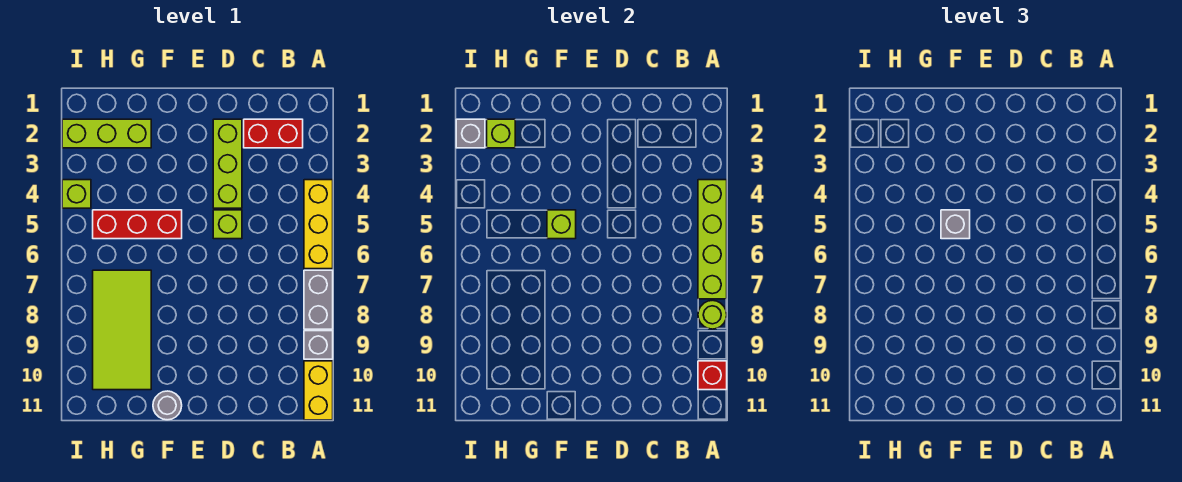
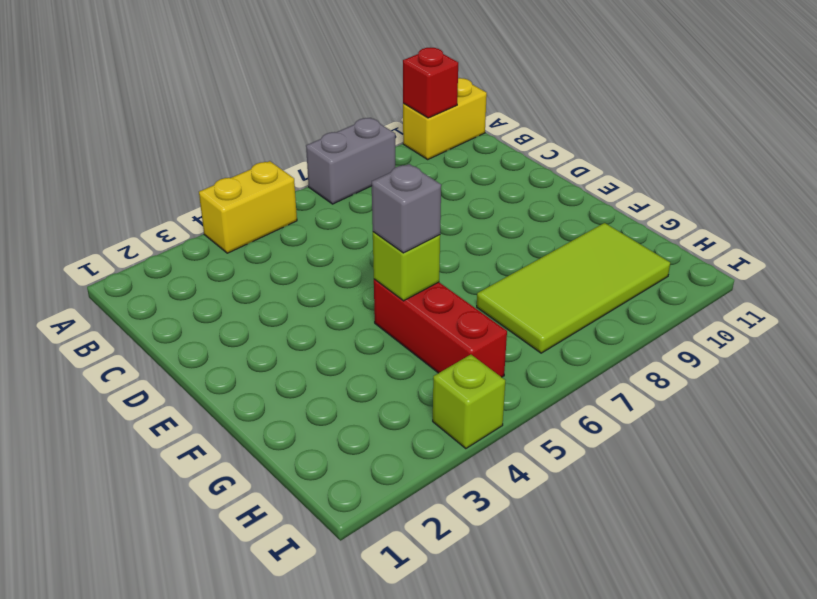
yellow brick A4:A5 level 1 -> yellow brick A4:A6 level 1
none -> grey brick A9 level 1
none -> red brick B2:C2 level 1
none -> lime brick D2:D4 level 1

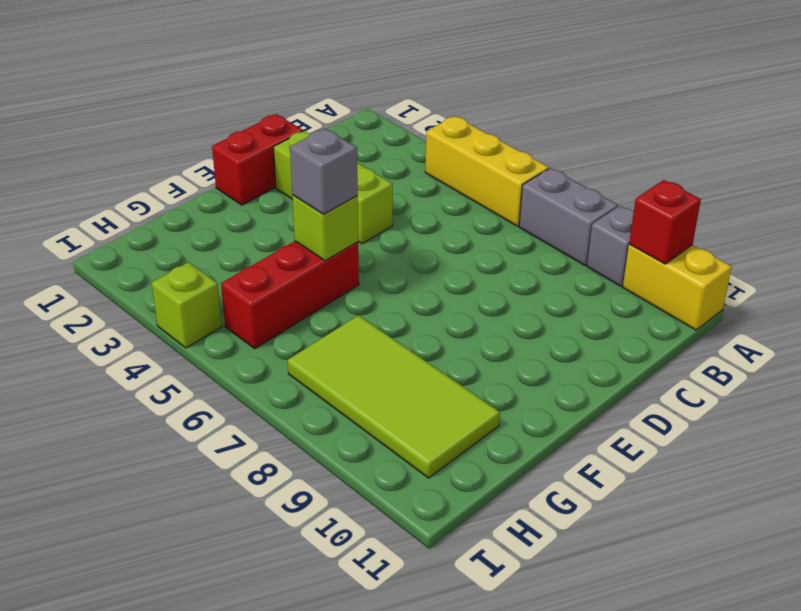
red brick D1:E1 level 1 -> red brick B2:C2 level 1
none -> lime brick D5 level 1
none -> grey round brick F11 level 1
none -> lime brick G2:I2 level 1

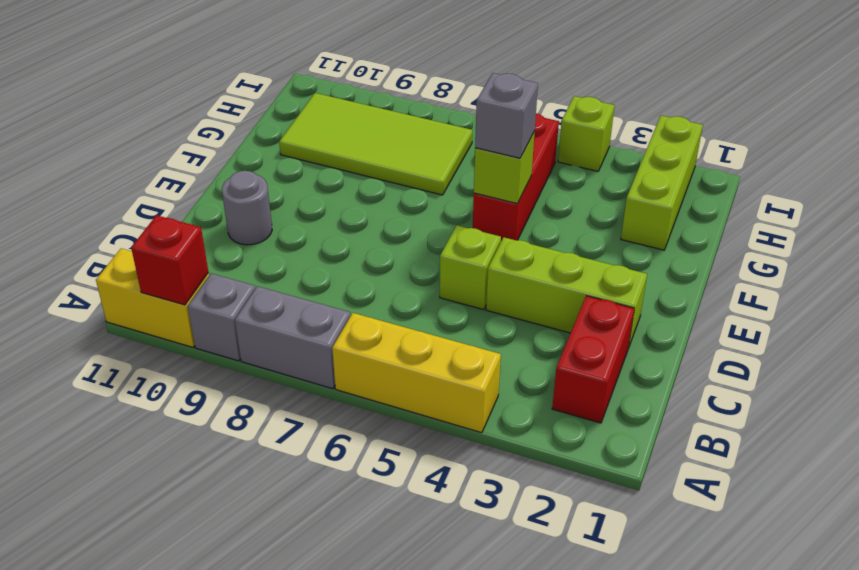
grey round brick D10 level 1 -> grey round brick F11 level 1
none -> lime brick A4:A7 level 2
none -> lime round brick A8 level 2
none -> lime brick H2 level 2

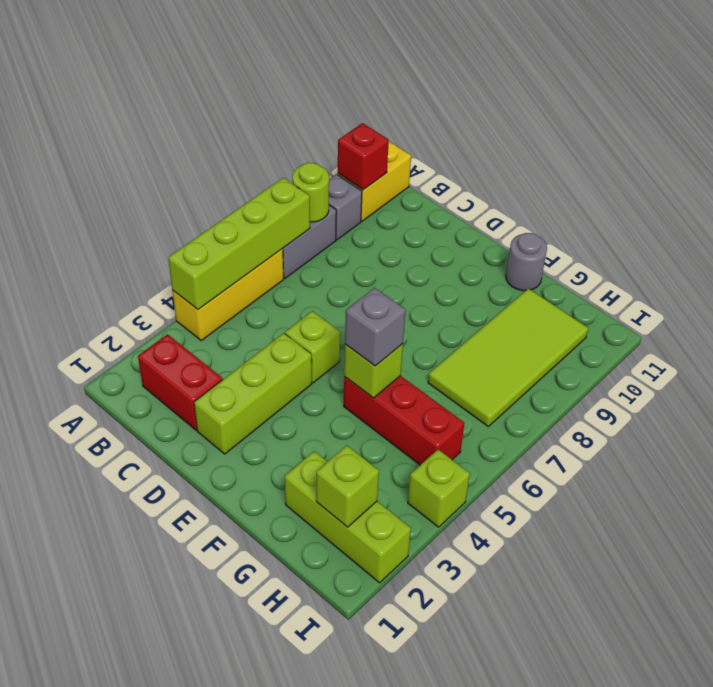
none -> grey brick I2 level 2

